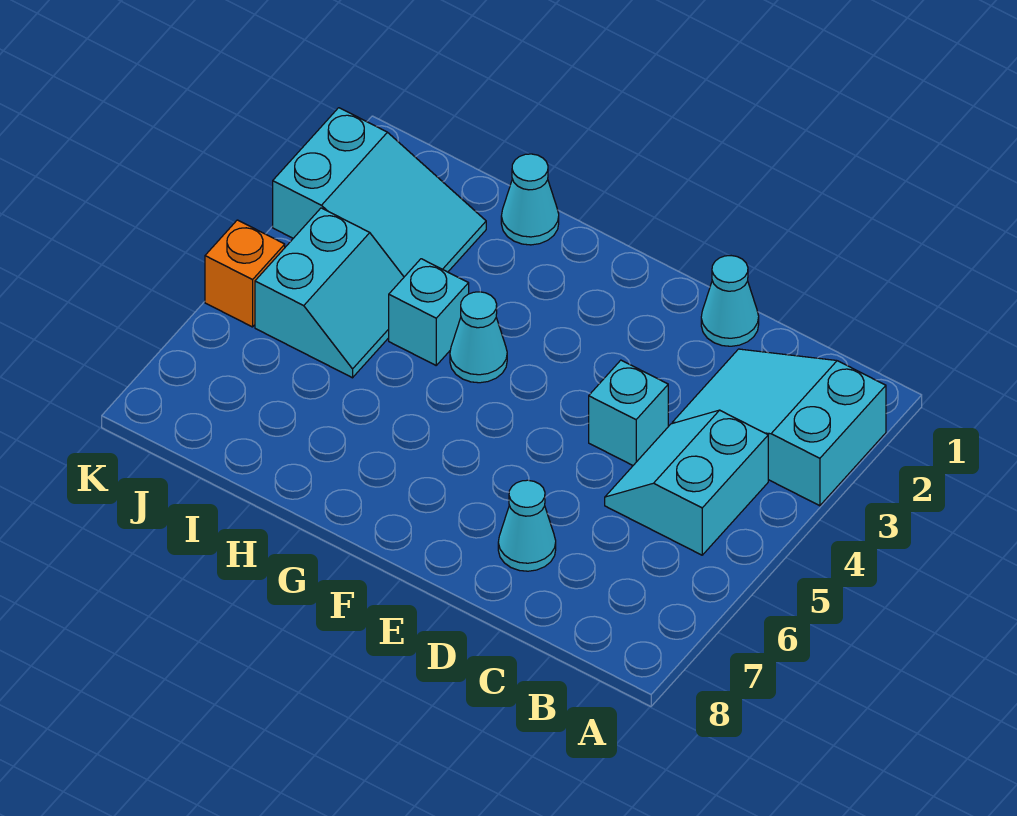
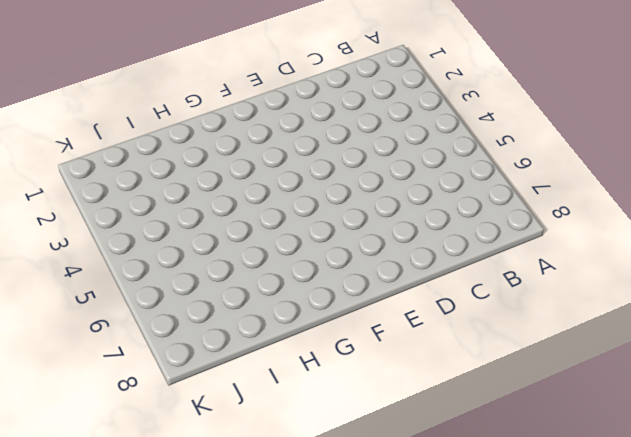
none -> cyan slope A2:C3 level 1 top A
none -> cyan slope B4:C5 level 1 top B

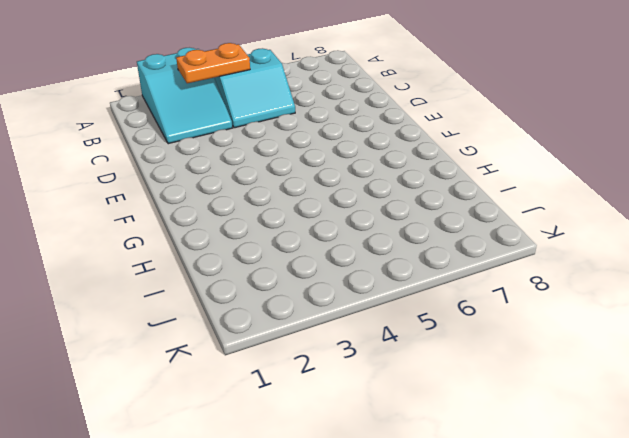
orange plate B3:B4 level 2 -> none
none -> cyan cone D1 level 1
none -> cyan brick D4 level 1

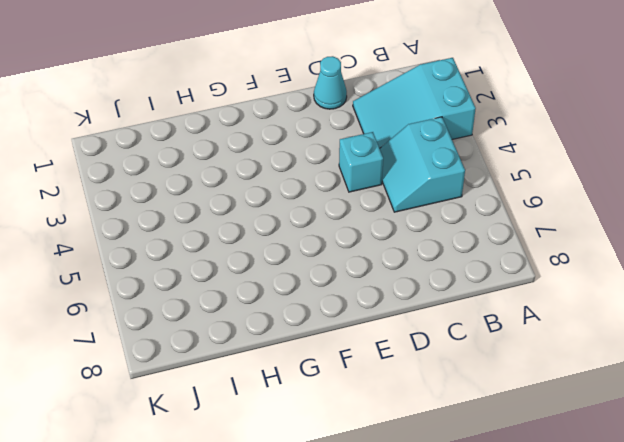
none -> cyan cone D7 level 1
none -> cyan cone G4 level 1

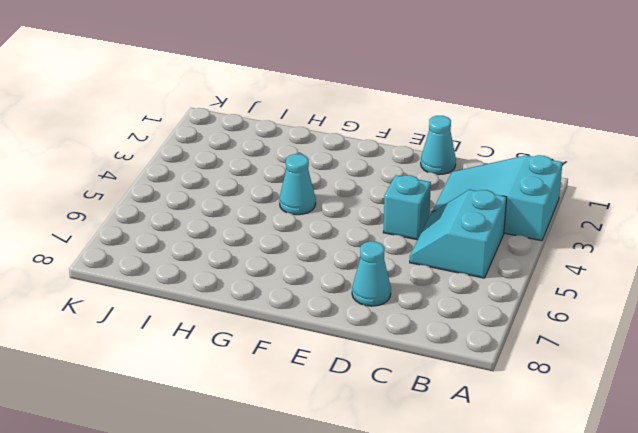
none -> cyan cone H1 level 1
none -> cyan brick H4 level 1

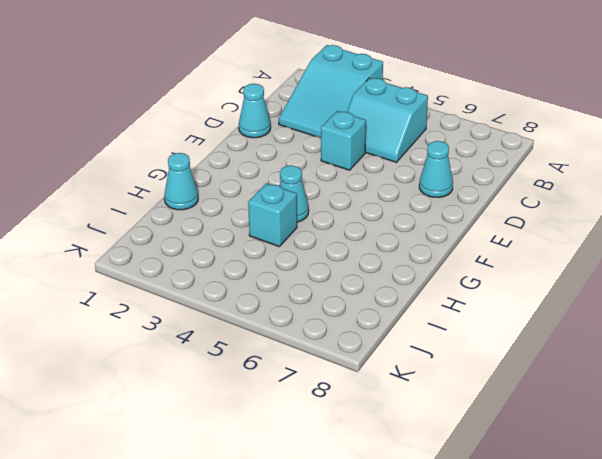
none -> cyan slope I2:K3 level 1 top K
none -> cyan slope I4:J5 level 1 top J

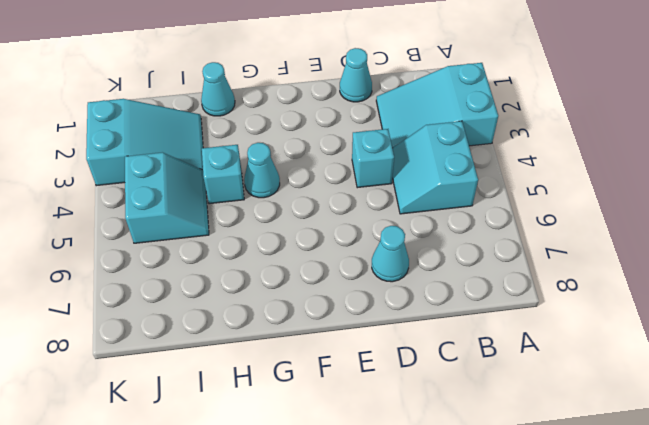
none -> orange brick K5 level 1

